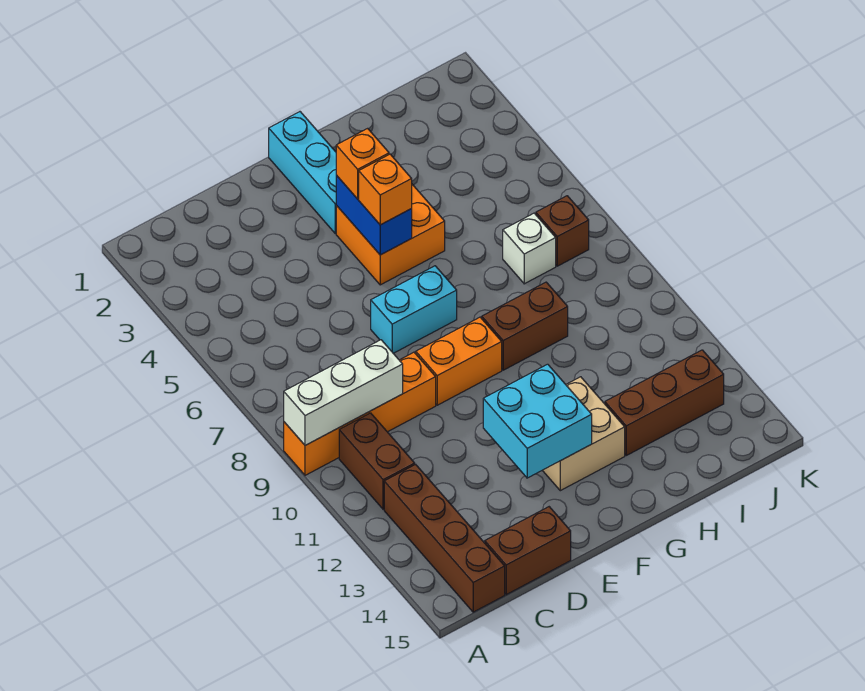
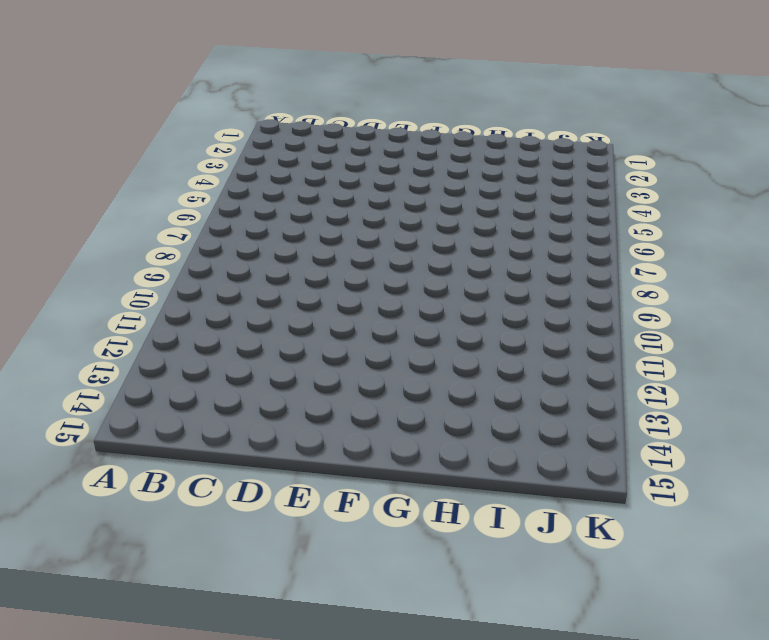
none -> orange brick A9:D9 level 1
none -> brown brick B10:B11 level 1
none -> brown brick B12:B15 level 1

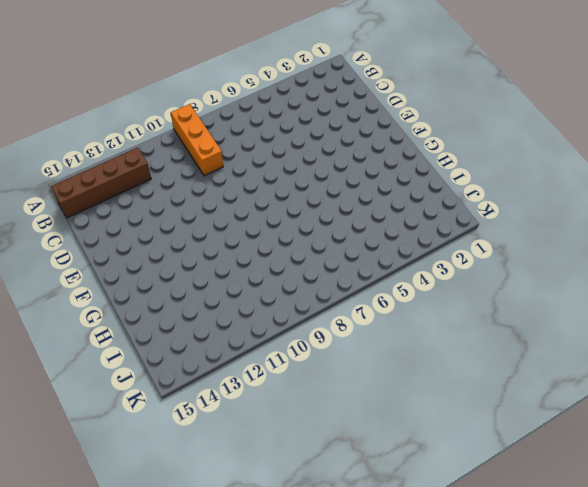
orange brick A9:C9 level 1 -> orange brick A9:D9 level 1
none -> brown brick B10:B11 level 1
none -> brown brick C15:D15 level 1
none -> cyan brick E7:F7 level 1

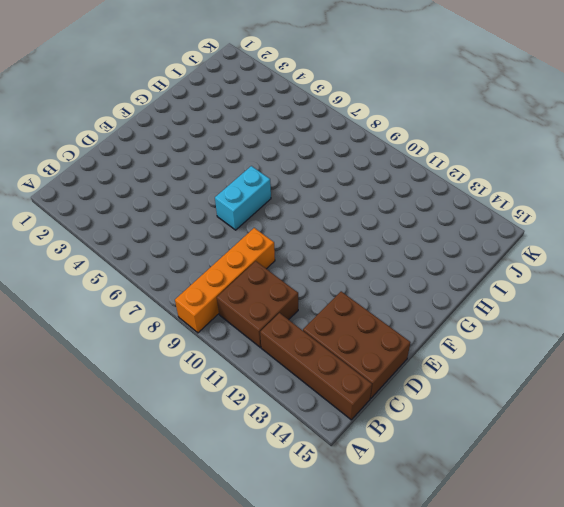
brown brick B10:C11 level 1 -> brown brick B10:B11 level 1
brown brick C13:D15 level 1 -> brown brick C15:D15 level 1
none -> orange brick E9:F9 level 1
none -> cyan brick F1:F3 level 1
none -> orange brick F4:G5 level 1

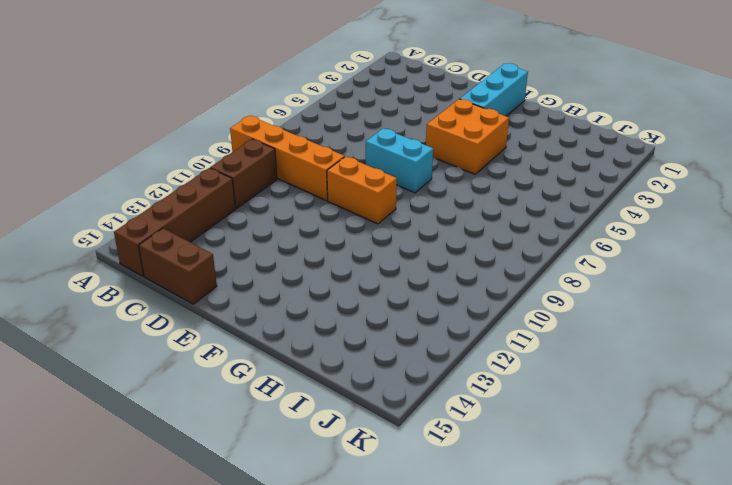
none -> tan brick F12:G13 level 1
none -> brown brick G9:H9 level 1
none -> brown brick H13:J13 level 1

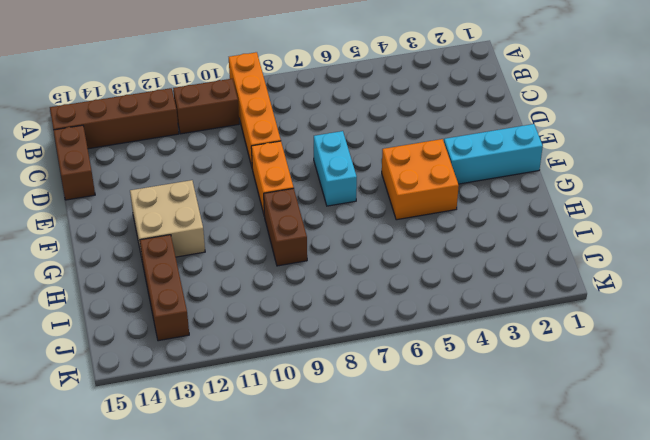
none -> white brick I7 level 1
none -> brown brick J7 level 1
none -> white brick A9:C9 level 2

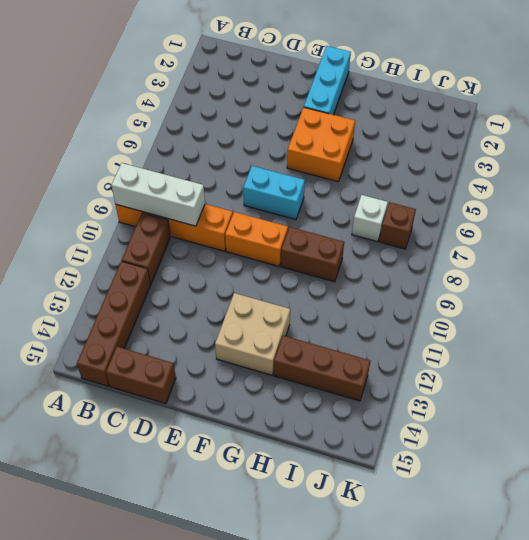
none -> cyan brick E12:F13 level 2
none -> blue brick F4:F5 level 2
none -> orange brick F4 level 3

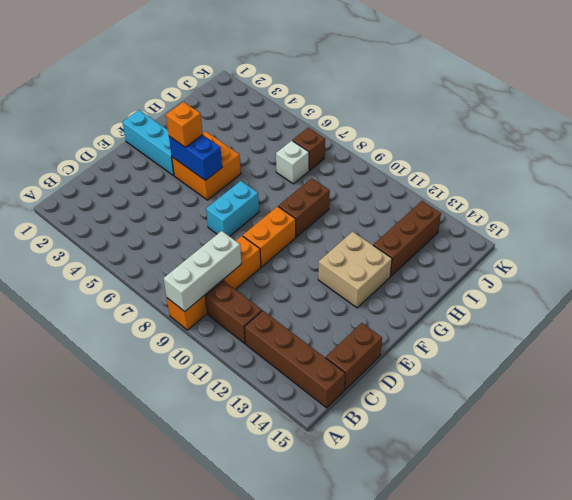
none -> cyan brick E12:F13 level 2
none -> orange brick F5 level 3

